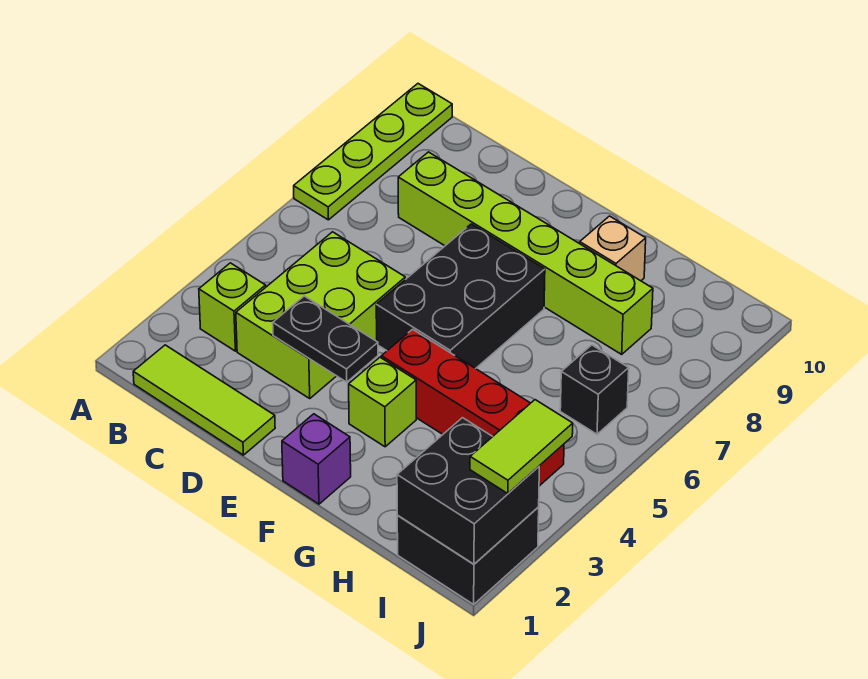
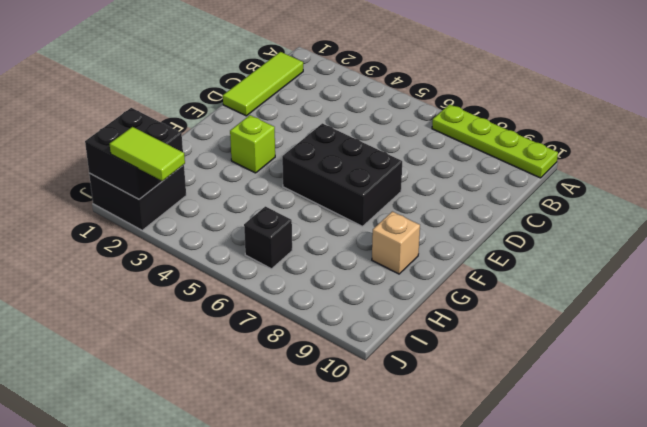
none -> lime brick B3 level 1
none -> lime brick C3:D5 level 1
none -> lime brick C8:H8 level 1

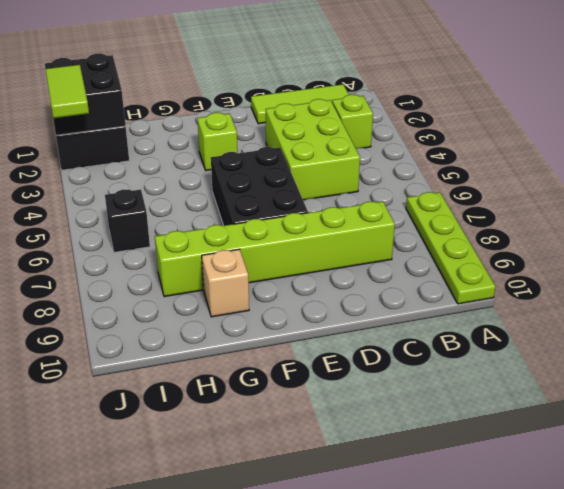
none -> purple brick F1 level 1
none -> red brick F4:I4 level 1
none -> black plate D3:E3 level 2

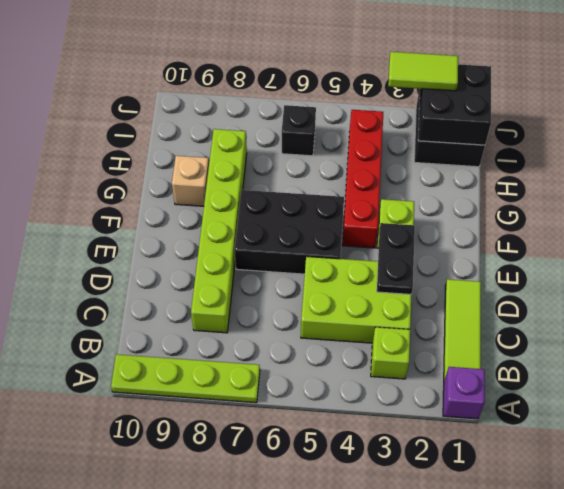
purple brick A1 level 1 -> purple brick F1 level 1

